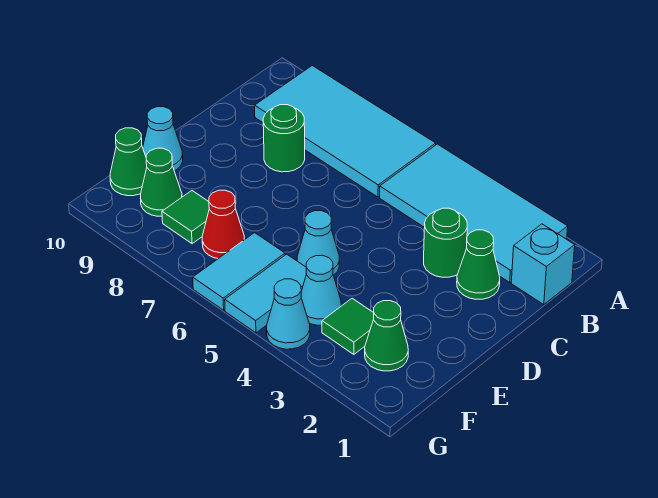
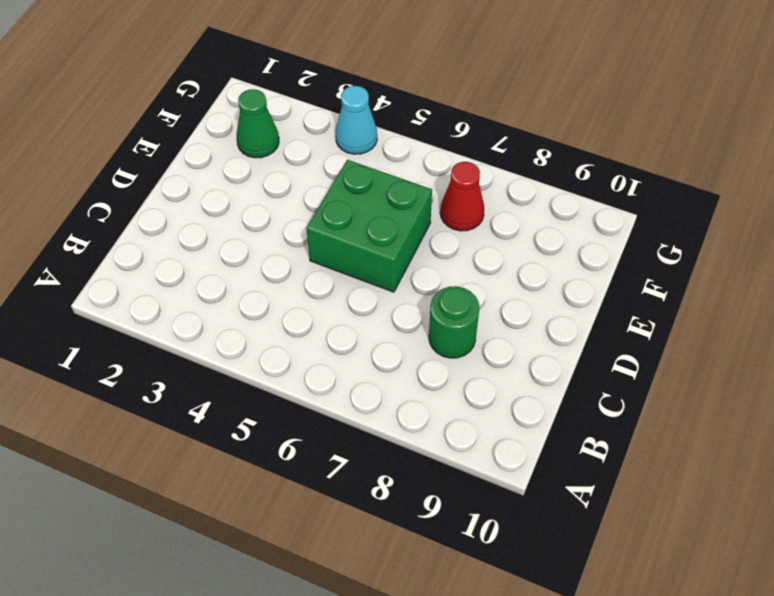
green brick D5:E6 level 1 -> cyan cone E5 level 1
none -> cyan tile A2:B5 level 1
none -> cyan tile A6:B9 level 1
none -> cyan brick B1 level 1

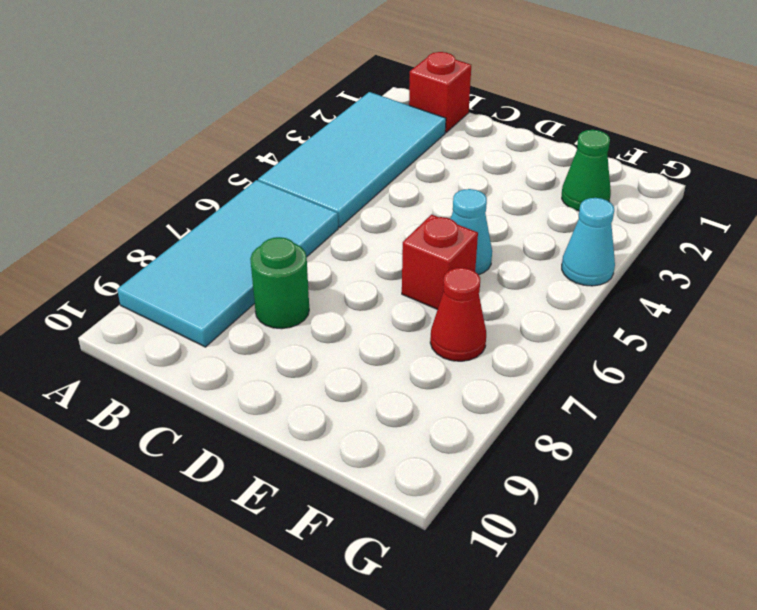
red brick B1 level 1 -> cyan brick B1 level 1
red brick E6 level 1 -> none
none -> green cone C2 level 1
none -> green round brick C3 level 1
none -> cyan cone E10 level 1

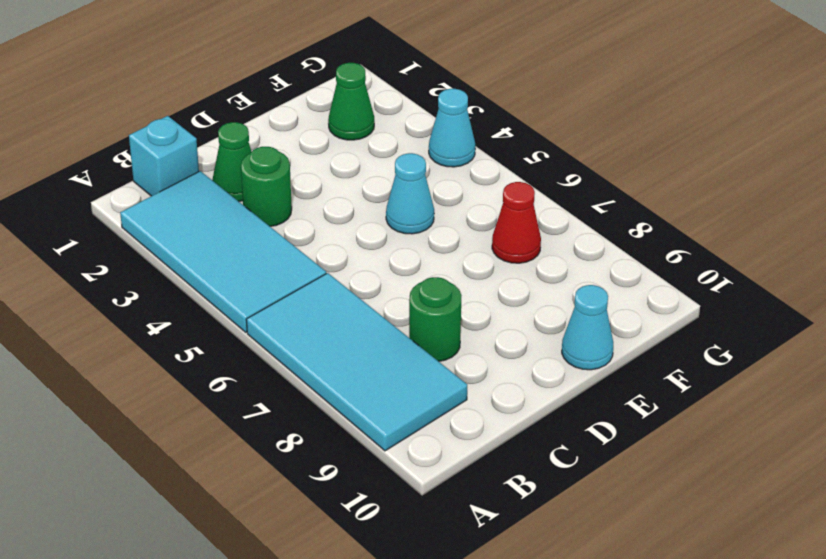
none -> green tile F3 level 1
none -> cyan cone F4 level 1
none -> cyan tile F5:G5 level 1

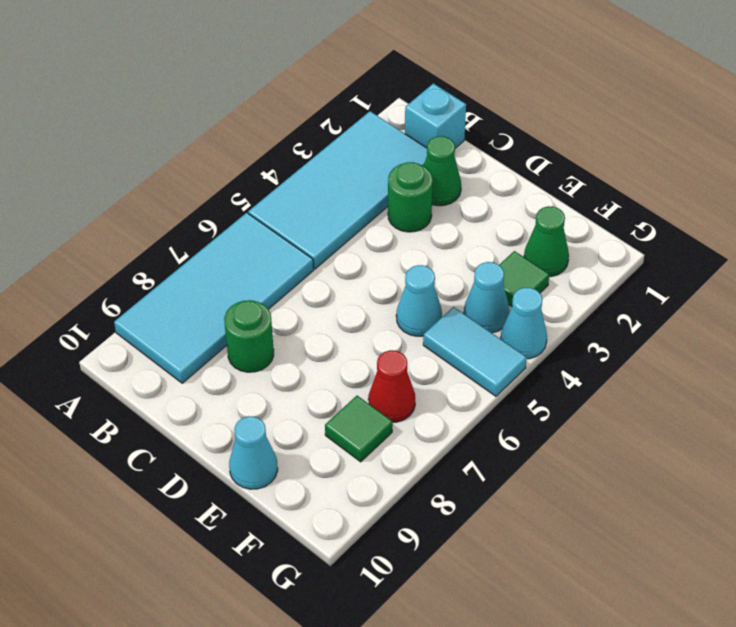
none -> cyan tile F6:G6 level 1
none -> green cone F9 level 1
none -> green cone F10 level 1

